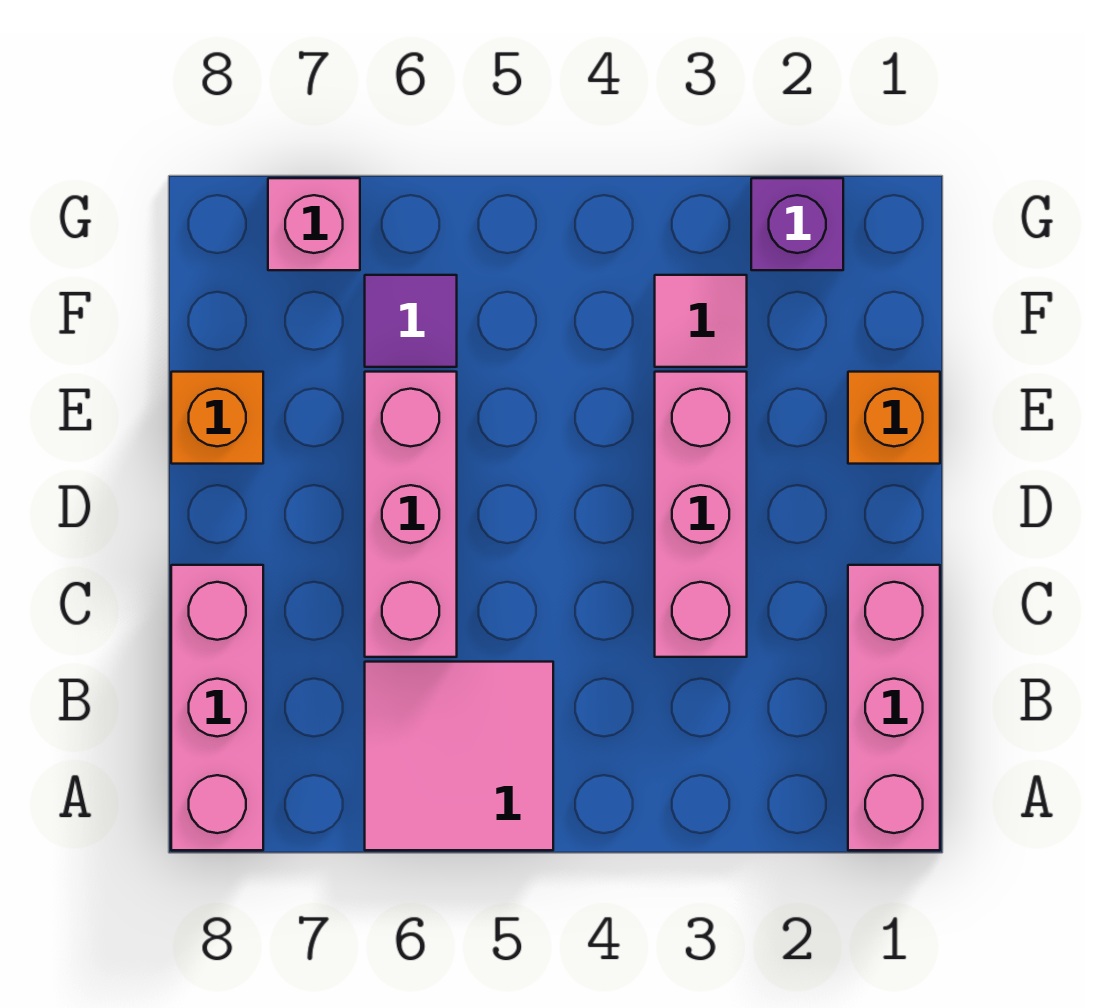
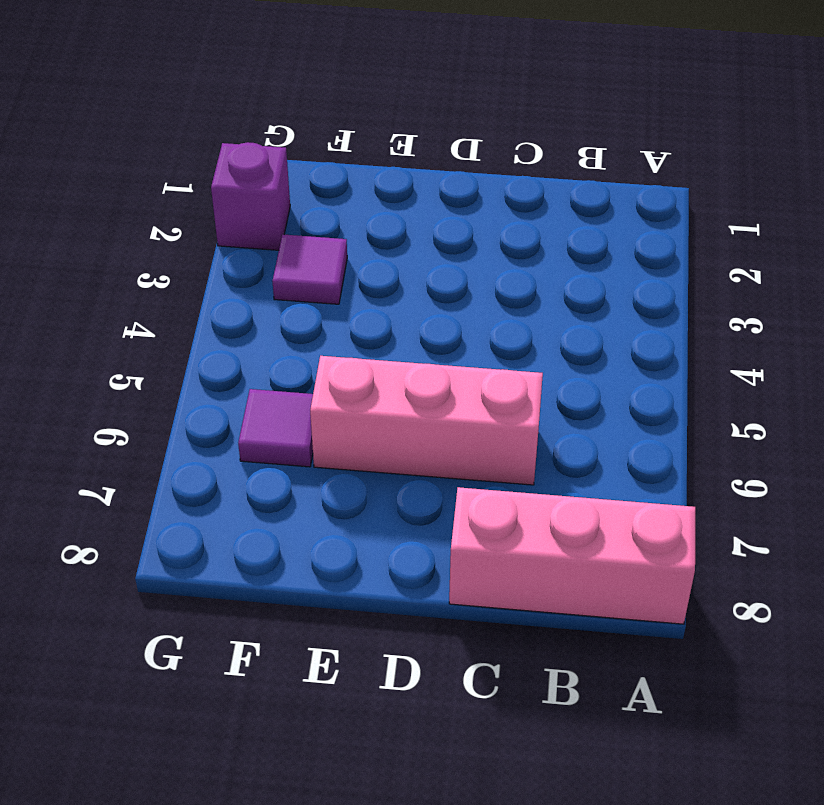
purple tile F3 level 1 -> pink tile F3 level 1
none -> pink brick A1:C1 level 1
none -> pink tile A5:B6 level 1

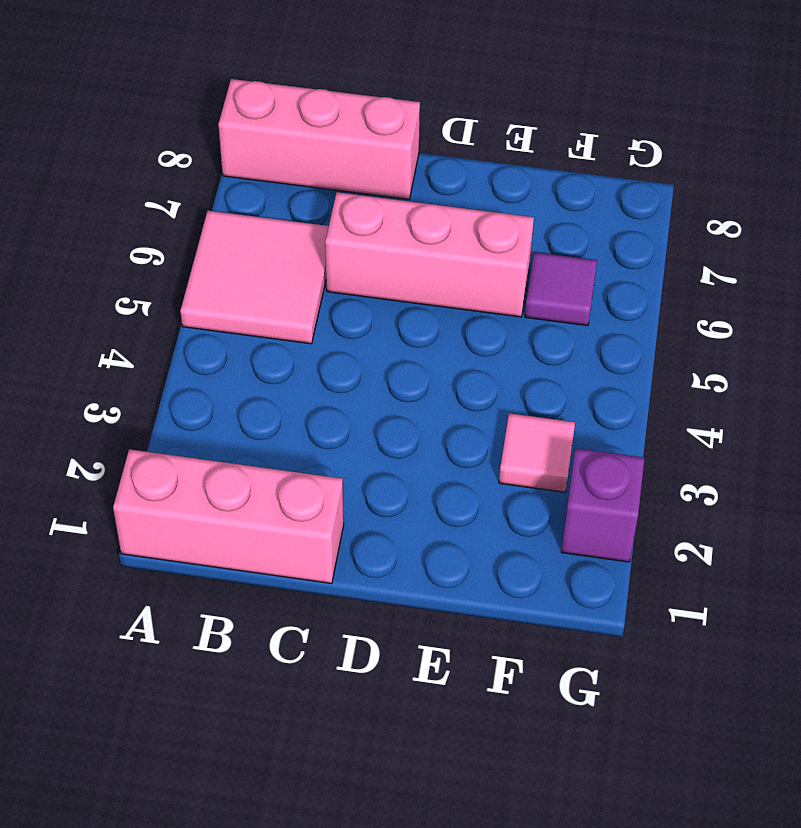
none -> pink brick C3:E3 level 1
none -> orange brick E1 level 1

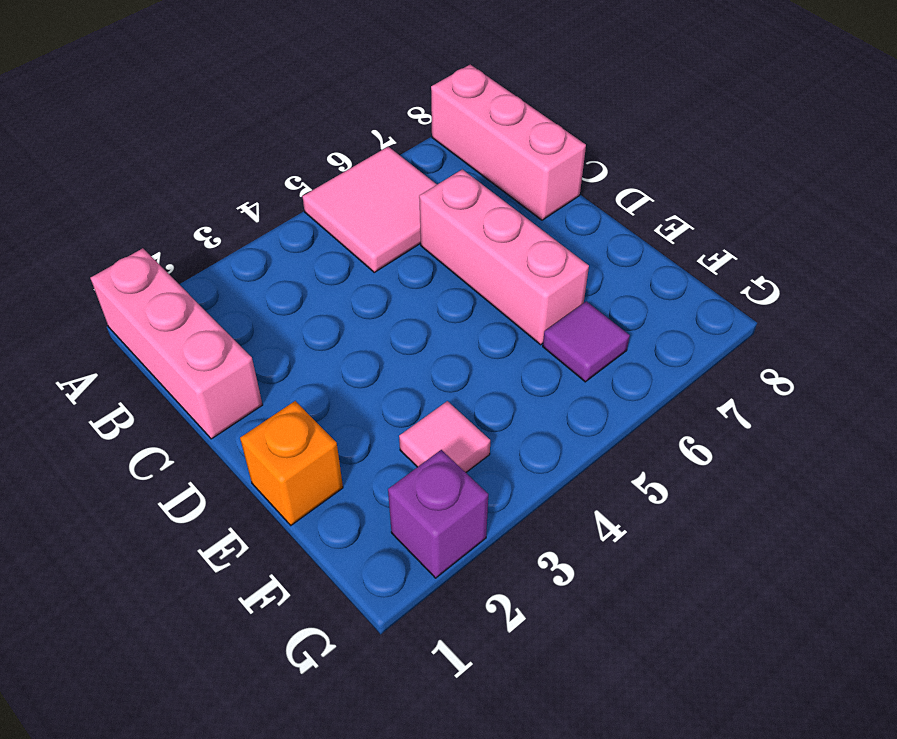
none -> pink brick C3:E3 level 1
none -> orange brick E8 level 1

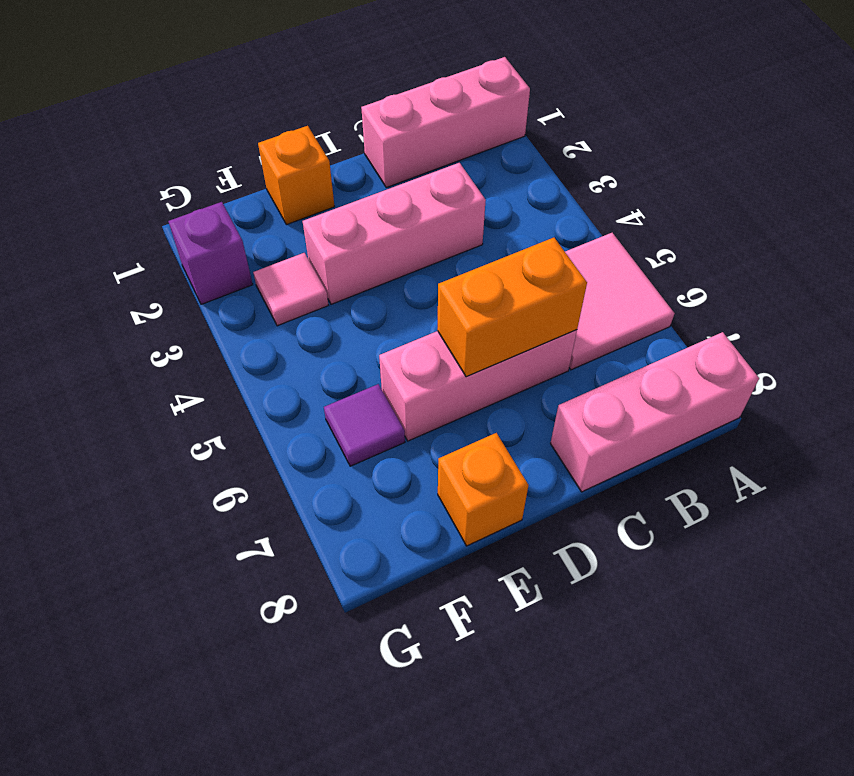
orange brick C6:D6 level 2 -> none
none -> pink brick G7 level 1

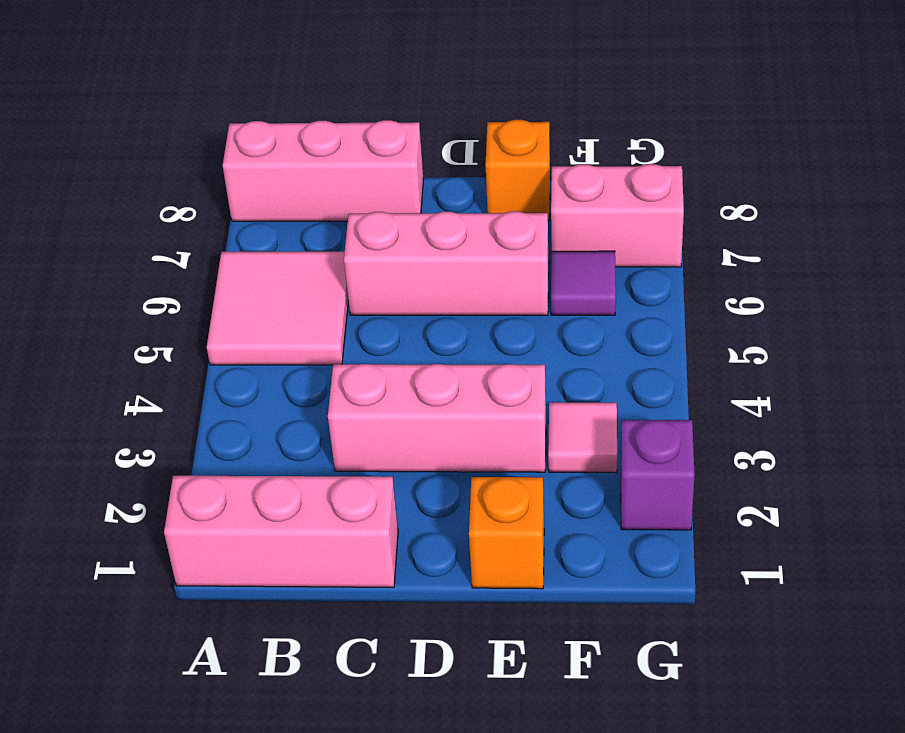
pink brick F7:G7 level 1 -> pink brick G7 level 1

